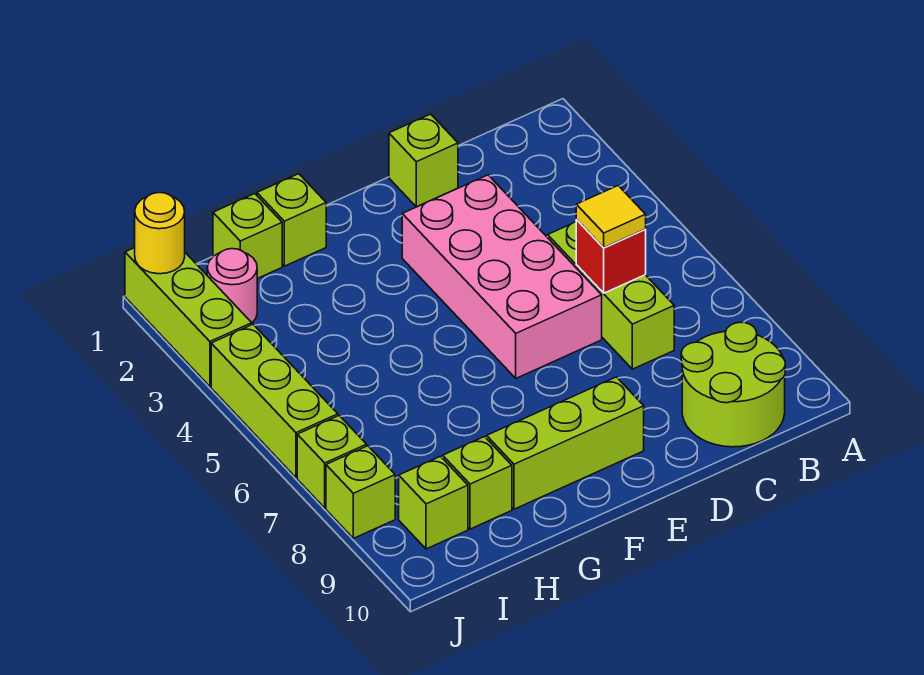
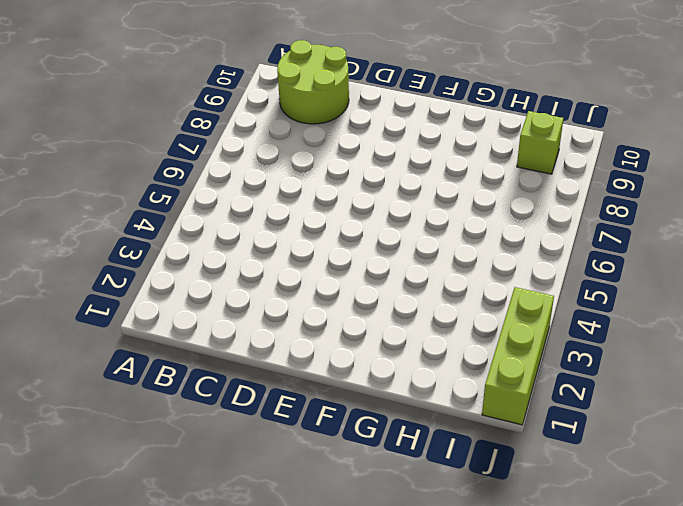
none -> lime brick C5:C7 level 1
none -> lime brick D1 level 1
none -> pink brick D3:E6 level 1

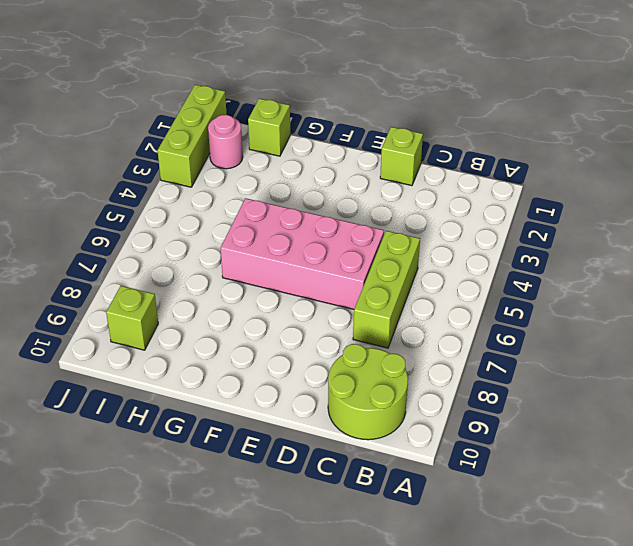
pink brick D5:G6 level 1 -> pink brick D3:E6 level 1
none -> lime brick E9:G9 level 1
none -> lime brick G1 level 1
none -> lime brick H9 level 1

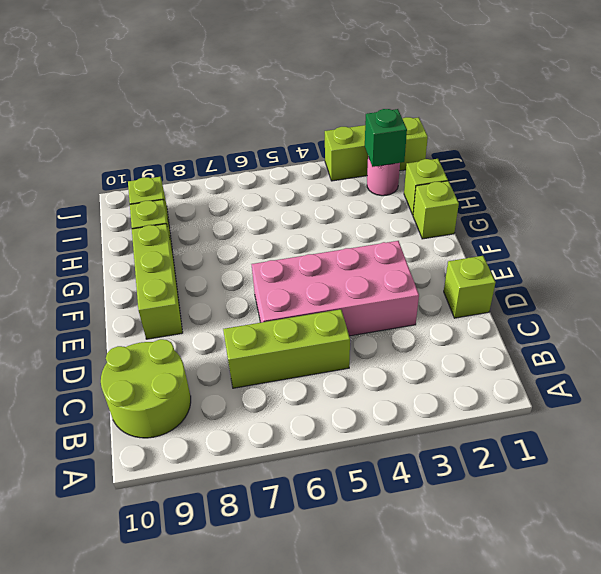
green brick I2 level 2 -> none
none -> lime brick J4:J6 level 1
none -> lime brick J7 level 1
none -> lime brick J8 level 1

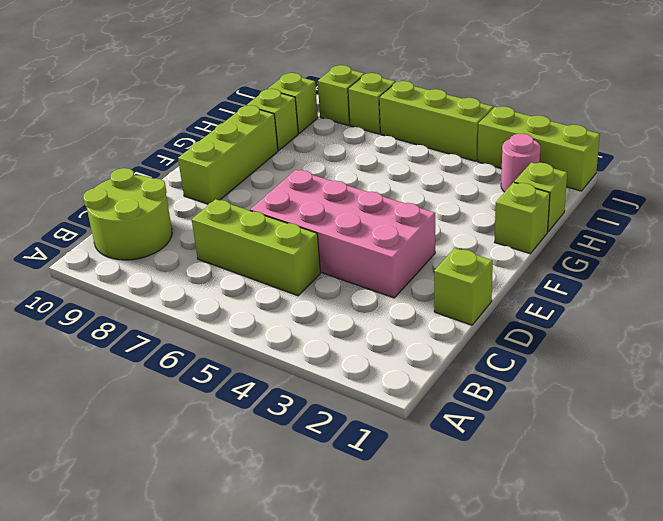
none -> red brick C6 level 2
none -> yellow round brick J1 level 2
none -> yellow tile C6 level 3

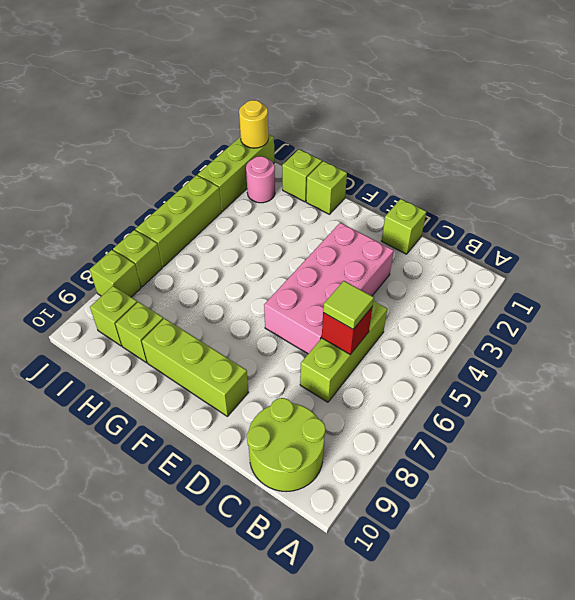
lime tile C6 level 3 -> yellow tile C6 level 3

